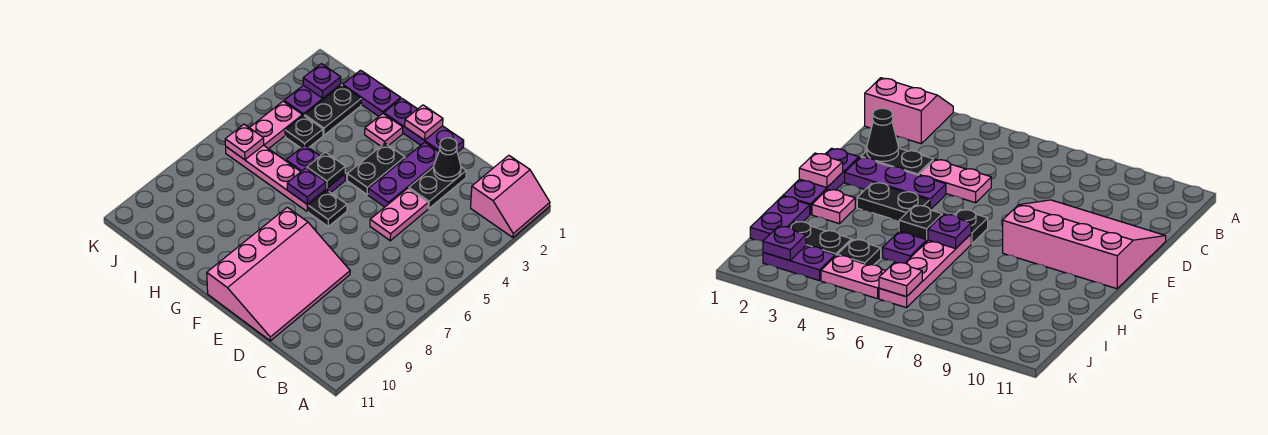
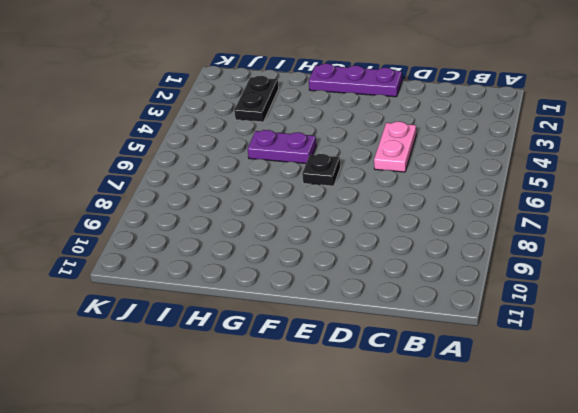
none -> pink slope A1:B2 level 1 top B
none -> black plate D2:D3 level 1
none -> pink slope D8:F11 level 1 top F

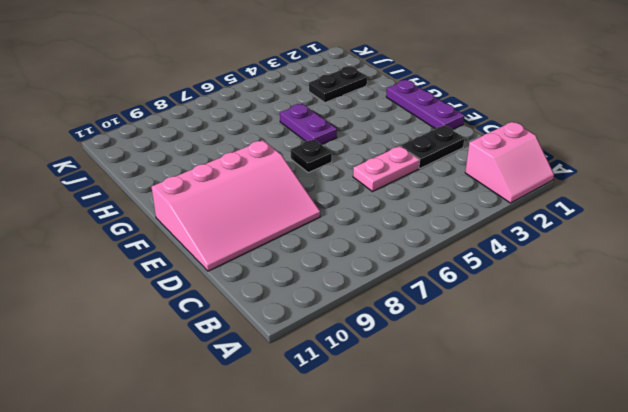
none -> purple plate E2:E4 level 1
none -> black plate F3:F4 level 1
none -> pink plate G2 level 1

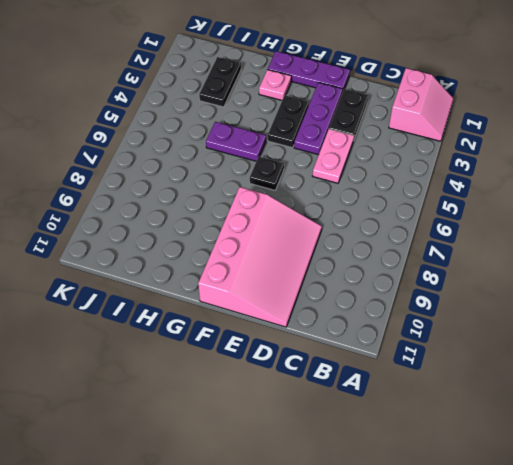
none -> pink plate G6:J6 level 1
none -> purple plate H1:I1 level 1
none -> black plate I4 level 1

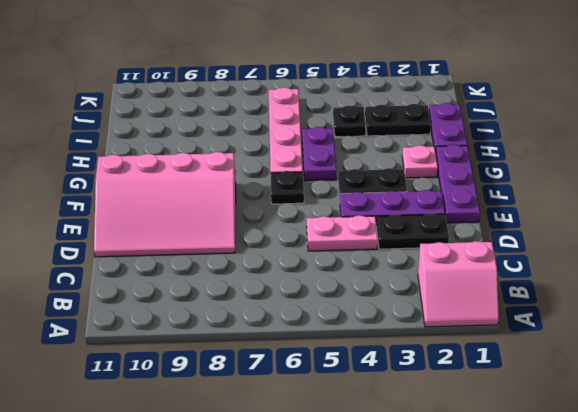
none -> purple plate J2:J3 level 1
none -> pink plate J4:J5 level 1
none -> black cone D2 level 2

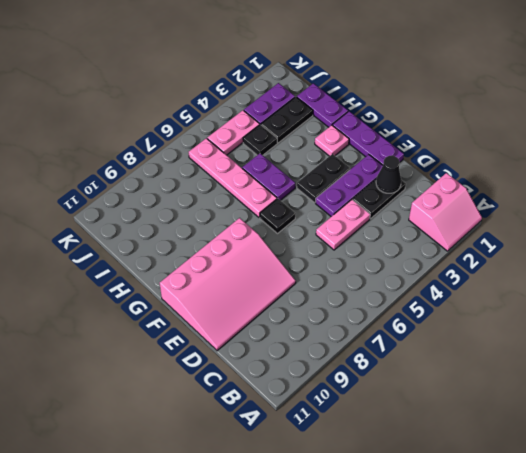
none -> pink plate F1 level 2
none -> black plate G5 level 2
none -> purple plate G6 level 2

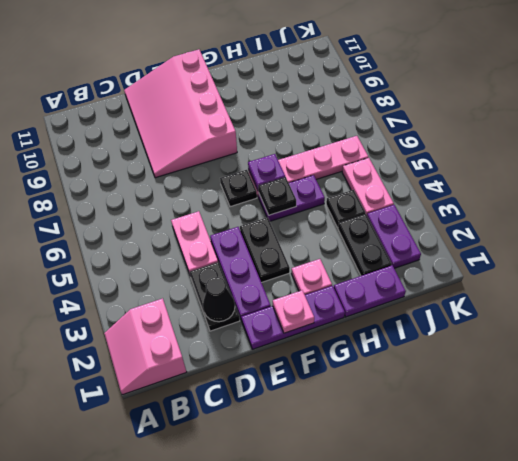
none -> purple plate J2 level 2
none -> pink plate J6 level 2

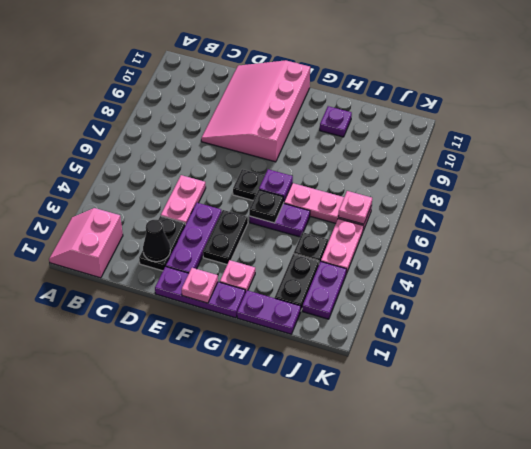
purple plate H10 level 1 -> purple plate J2 level 2

